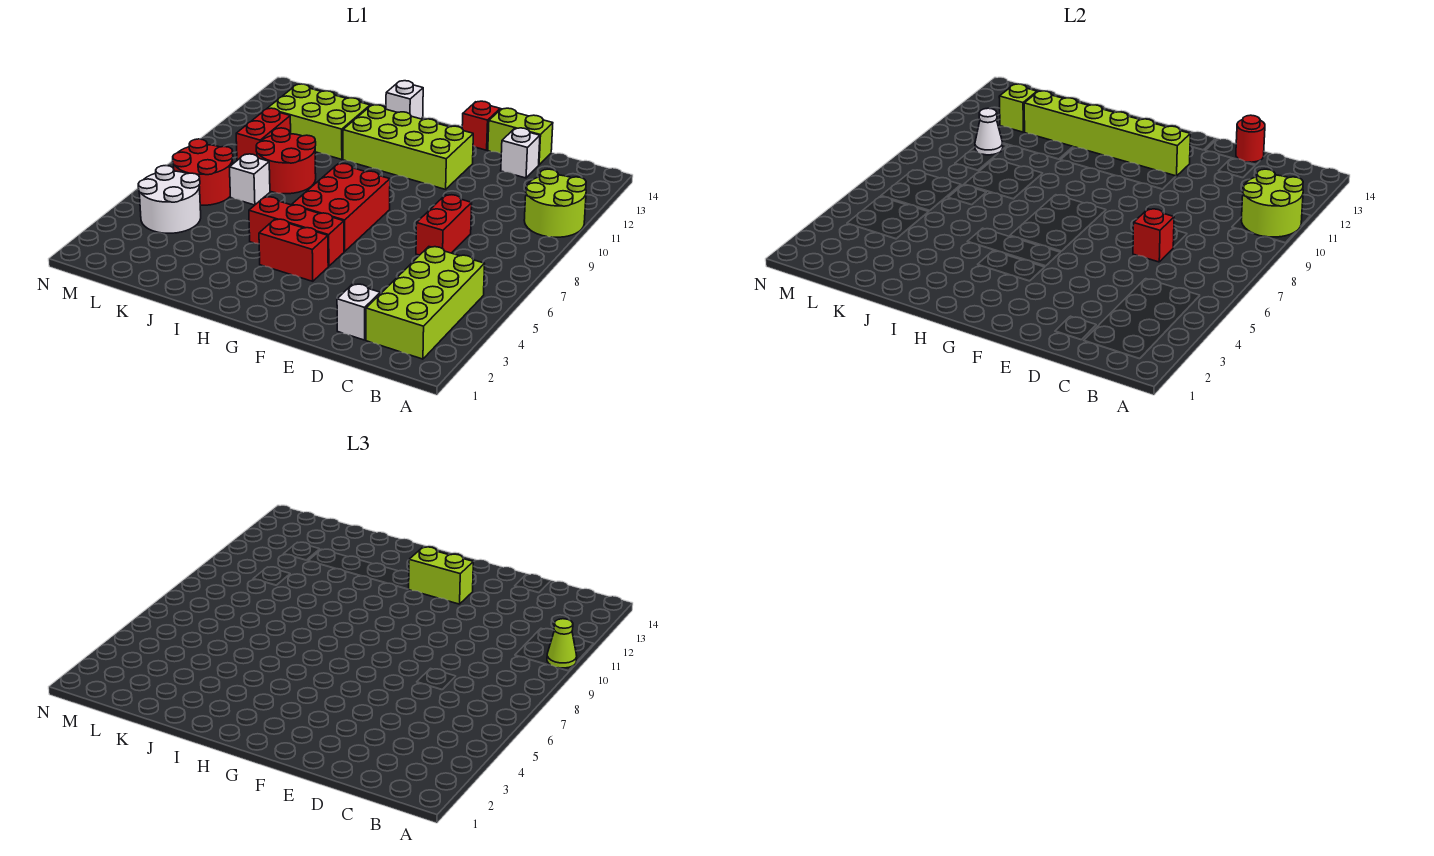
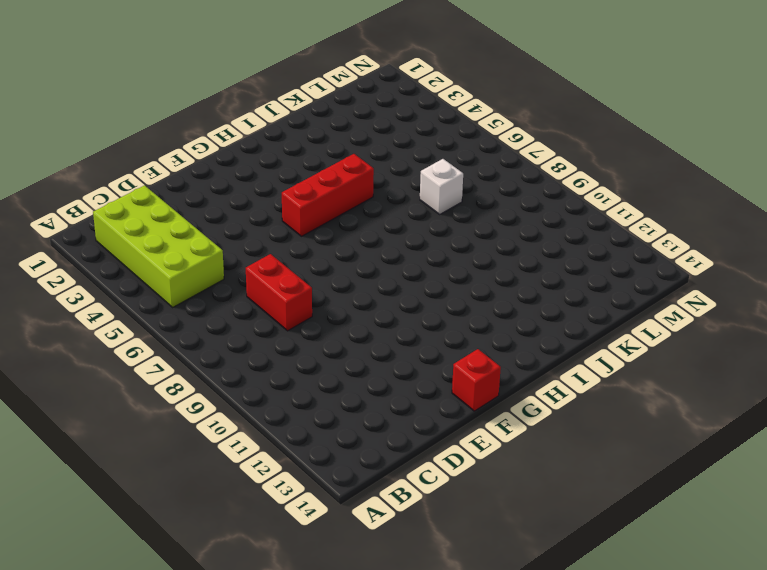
none -> lime round brick A10:B11 level 1
none -> white brick D2 level 1
none -> white brick D13 level 1

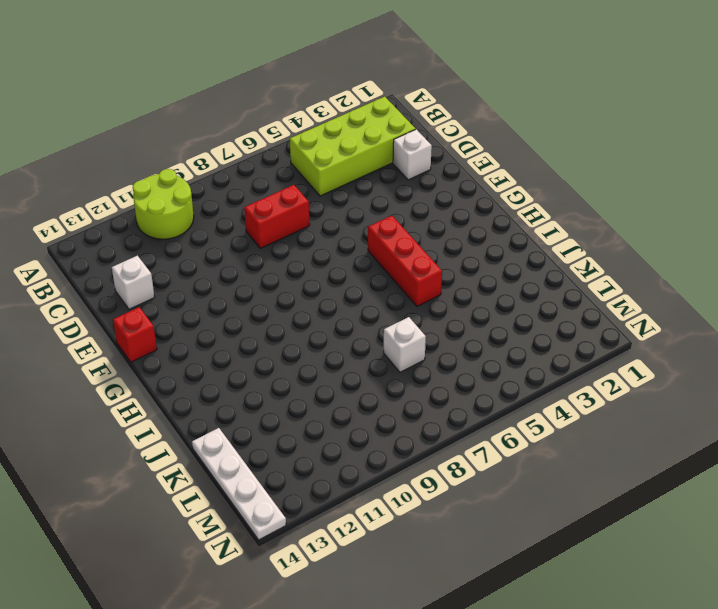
white plate K14:N14 level 1 -> none
none -> lime brick D14:E14 level 1
none -> lime brick F11:I12 level 1
none -> red brick G4:H4 level 1

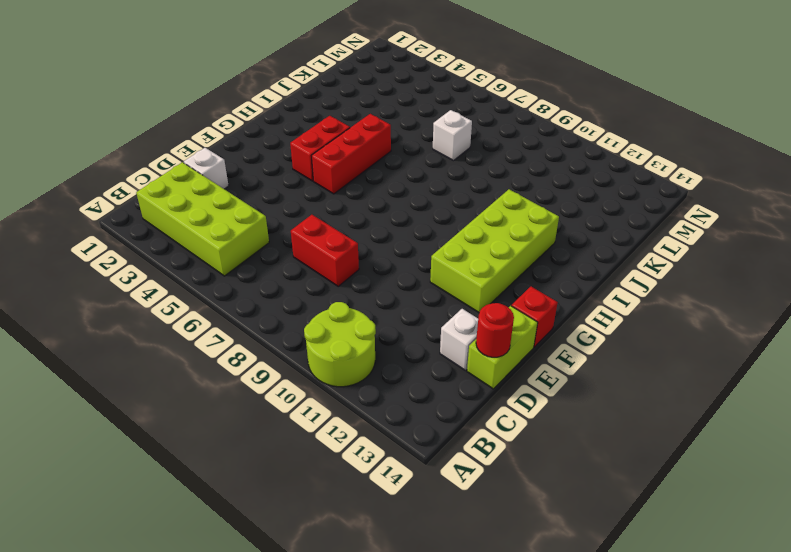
none -> red brick G6:H8 level 1
none -> white brick I14 level 1
none -> red round brick J8:K9 level 1

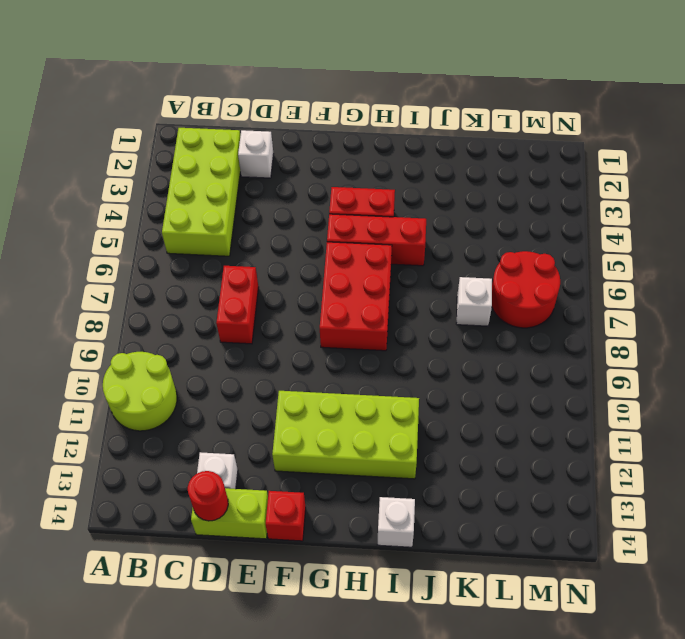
none -> red round brick J8:K9 level 1
none -> lime brick J11:L12 level 1
none -> white round brick L4:M5 level 1

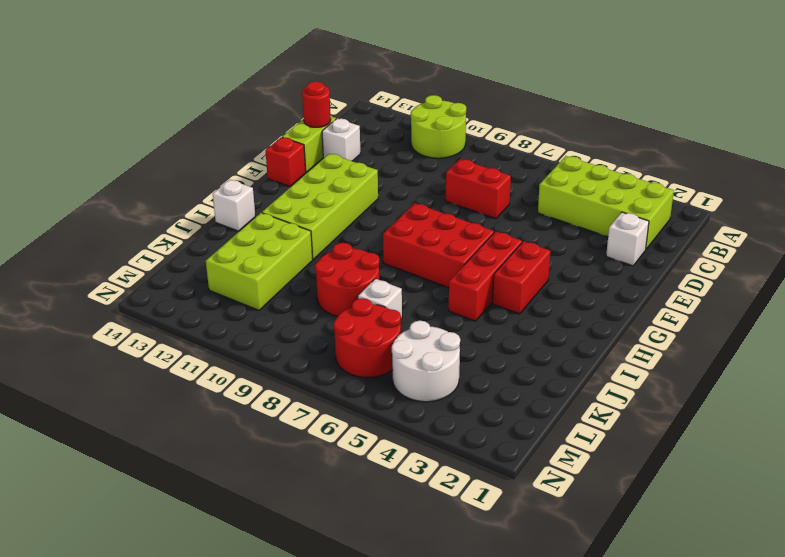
none -> red brick L9:L10 level 1
none -> lime round brick A10:B11 level 2
none -> red brick D7 level 2

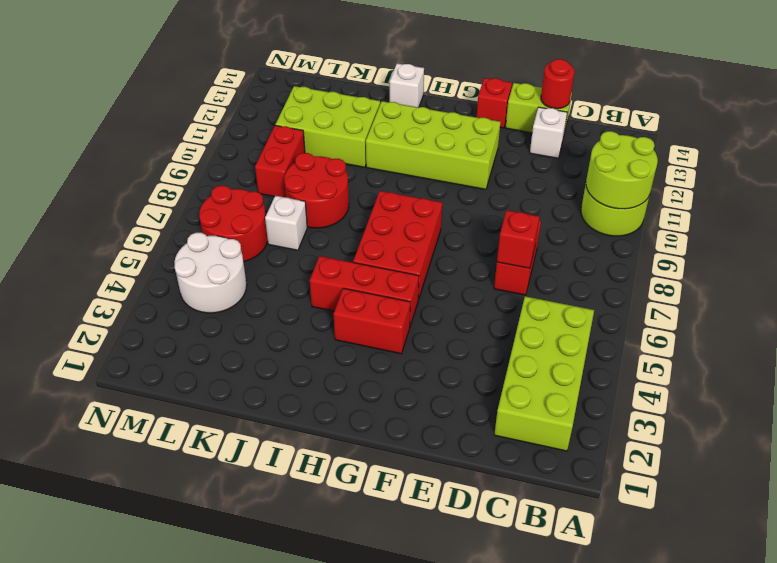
none -> white brick D2 level 1
none -> lime brick F12:K12 level 2
none -> white cone L10 level 2

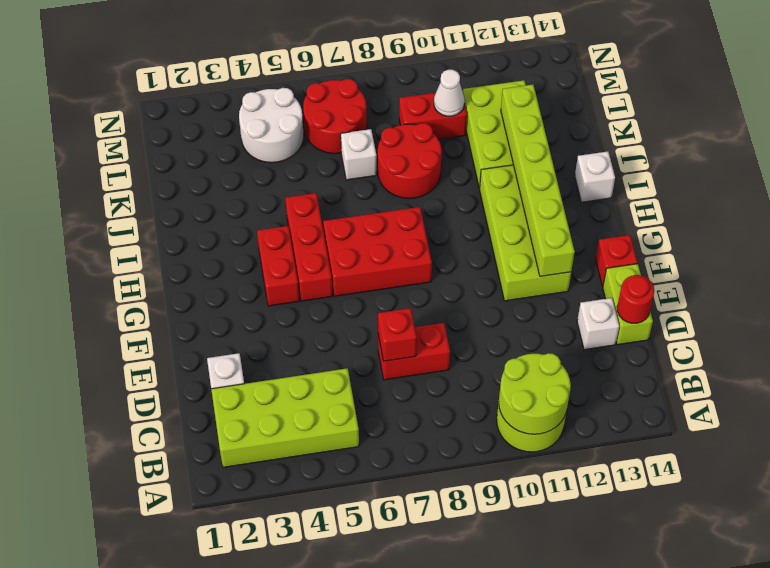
none -> lime brick L12 level 2
none -> lime cone A10 level 3
none -> lime brick F12:G12 level 3

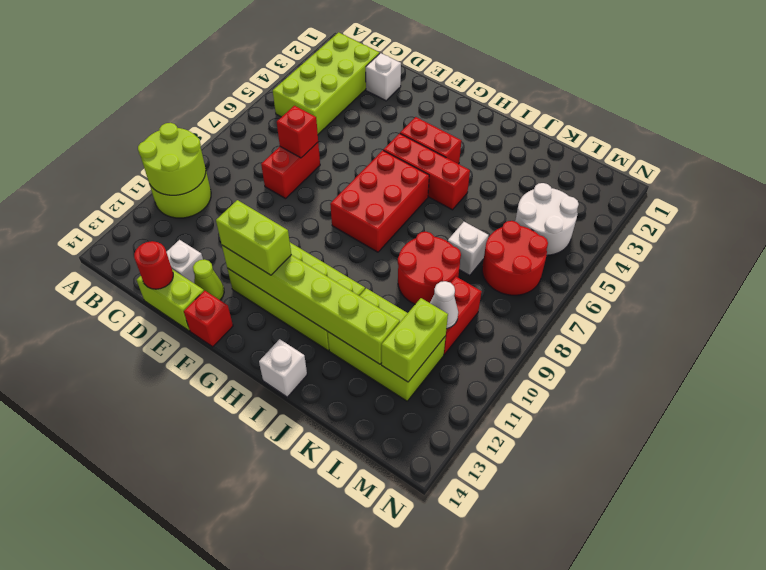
lime cone E13 level 1 -> lime cone A10 level 3
lime brick L11:L12 level 2 -> lime brick L12 level 2

